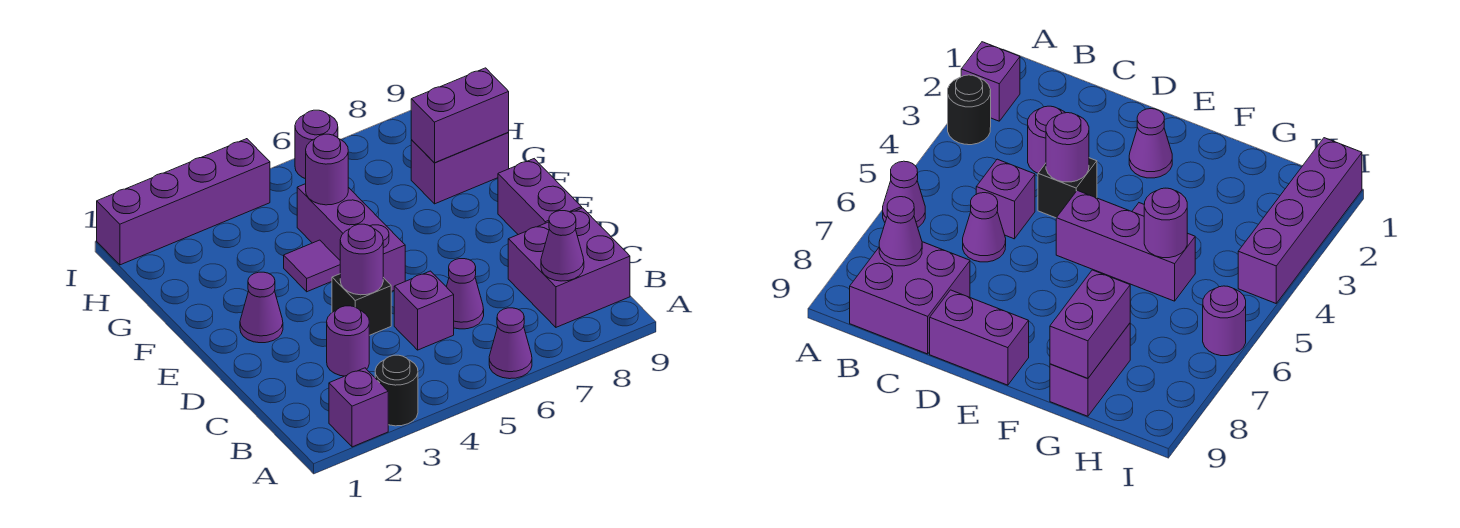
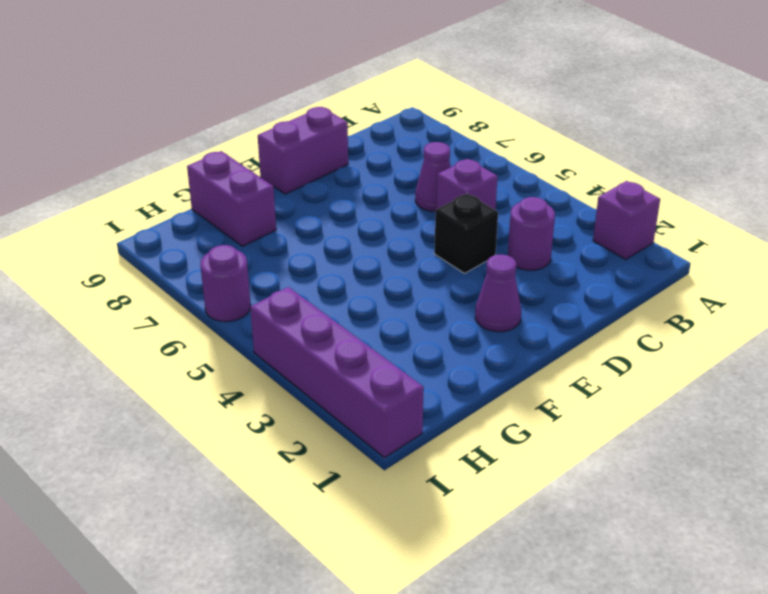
none -> black round brick A3 level 1
none -> purple cone A6 level 1
none -> purple brick B8:C9 level 1

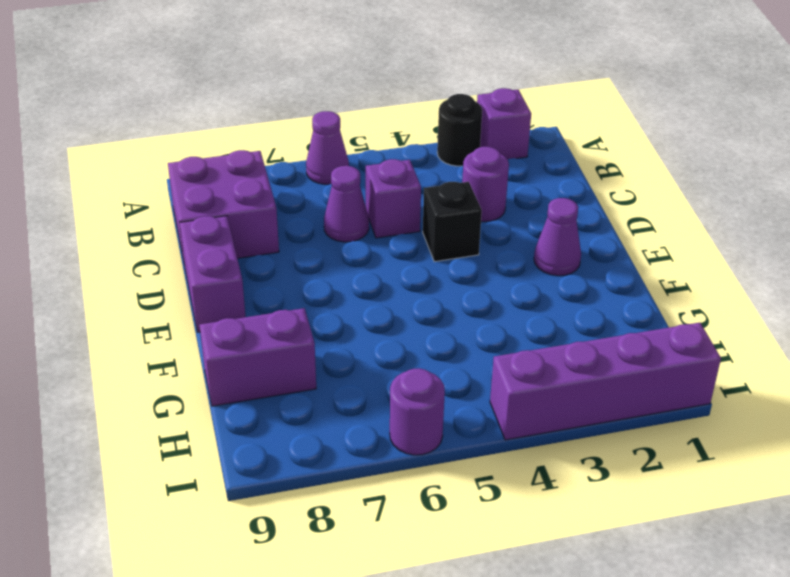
none -> purple brick E5:G5 level 1
none -> purple tile F4 level 1
none -> purple cone B8 level 2

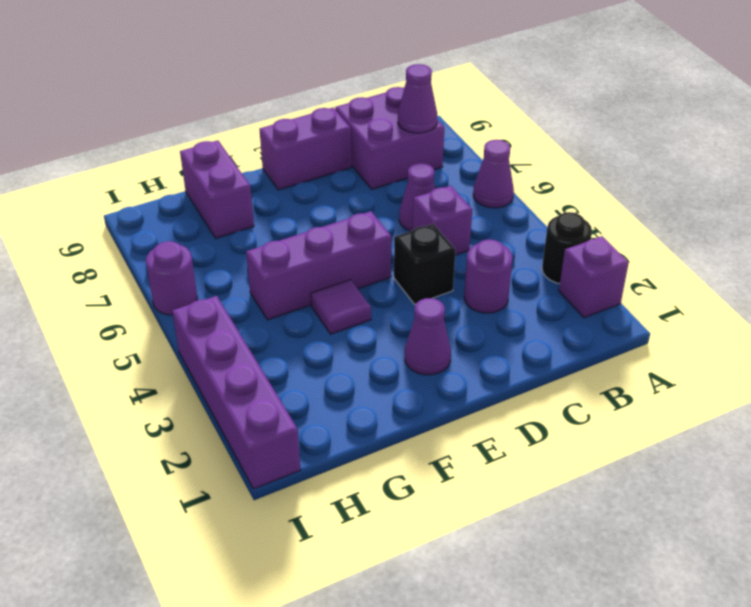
none -> purple round brick D4 level 2
none -> purple round brick G5 level 2
none -> purple brick G8:G9 level 2

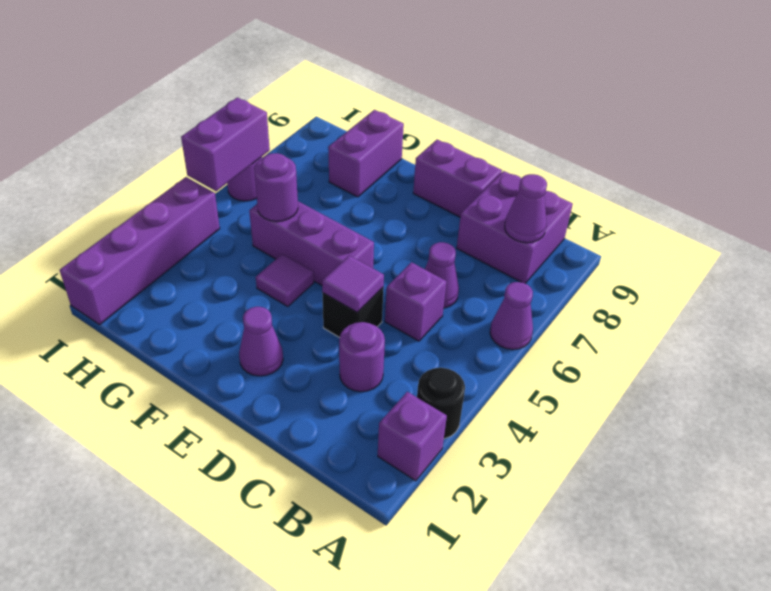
purple tile D4 level 2 -> purple round brick D4 level 2
purple brick I5:I6 level 2 -> purple brick G8:G9 level 2

